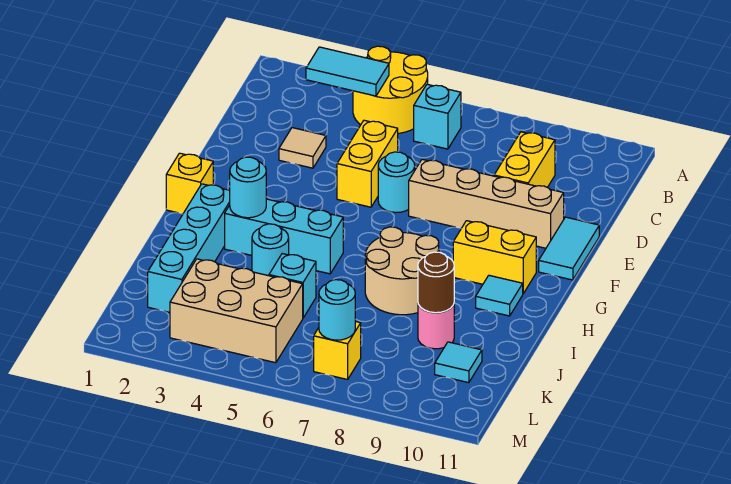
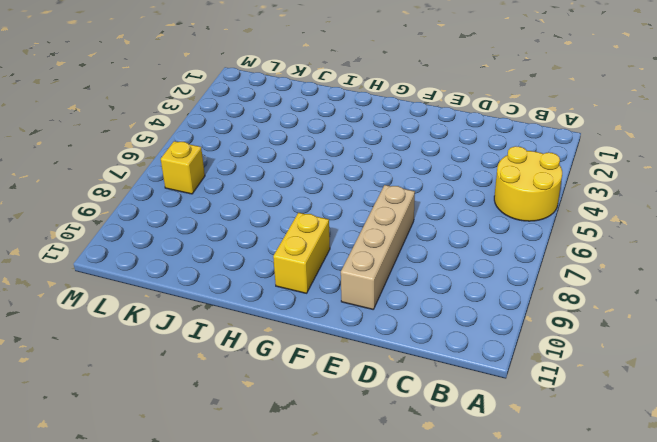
none -> cyan brick B6 level 1
none -> yellow brick C9:D9 level 1
none -> tan tile D3 level 1

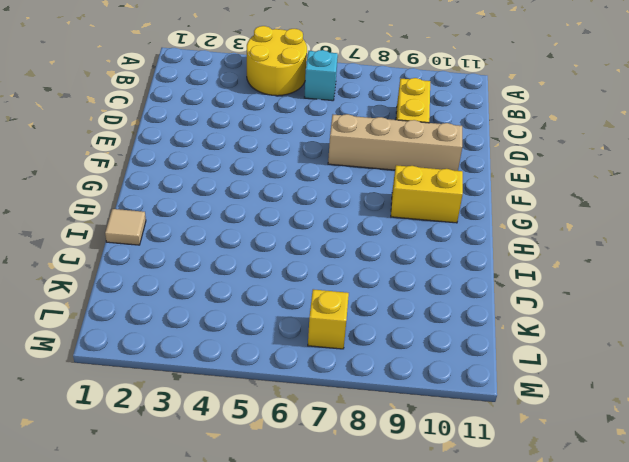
tan tile I1 level 1 -> tan tile D3 level 1
none -> yellow brick D5:E5 level 1
none -> cyan round brick E6 level 1
none -> cyan tile E11:F11 level 1

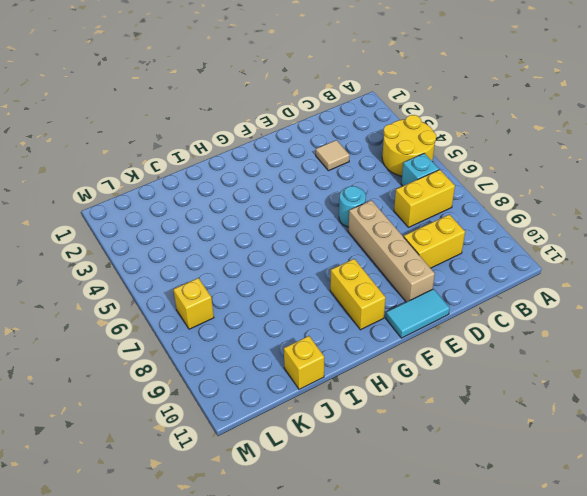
yellow brick B7:C7 level 1 -> yellow brick D5:E5 level 1
yellow brick J11 level 1 -> yellow brick G1 level 1
none -> cyan brick H2:K2 level 1
none -> cyan brick H3:H5 level 1
none -> tan round brick H7:I8 level 1

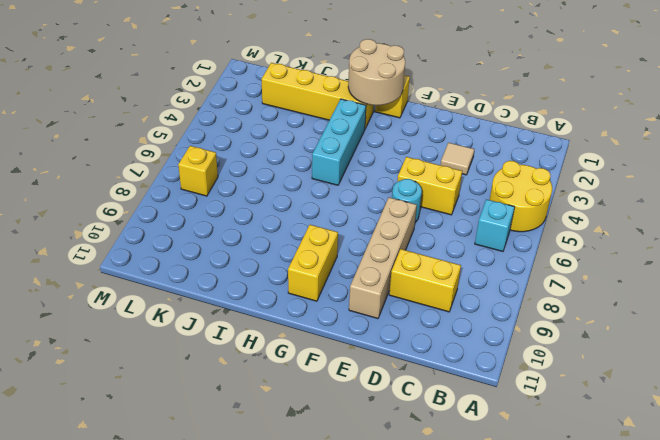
tan round brick G1:H2 level 2 -> tan round brick H7:I8 level 1
yellow brick H2:K2 level 1 -> cyan brick H2:K2 level 1
none -> cyan tile E11:F11 level 1
none -> cyan tile H10 level 1
none -> cyan round brick I4 level 1

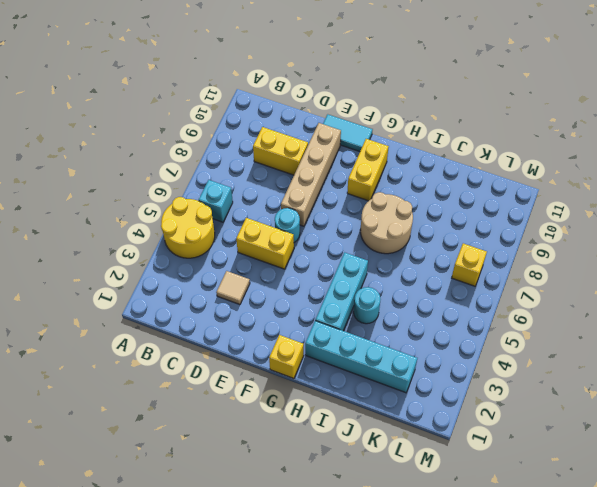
none -> cyan tile H10 level 1
none -> cyan brick J5 level 1
none -> pink round brick J9 level 1

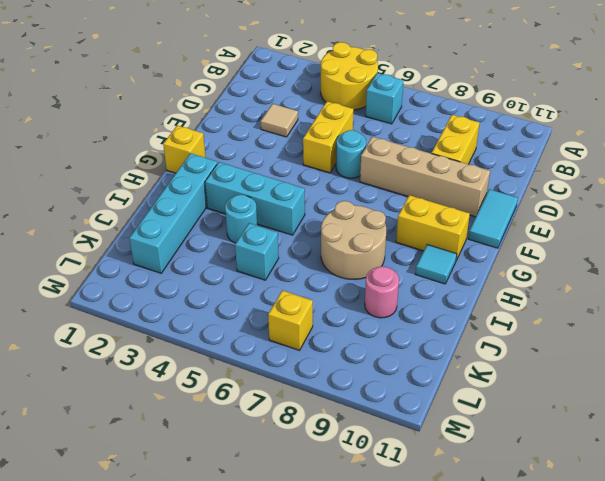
none -> tan brick K3:L5 level 1
none -> cyan tile K10 level 1
none -> cyan tile B3:B4 level 2

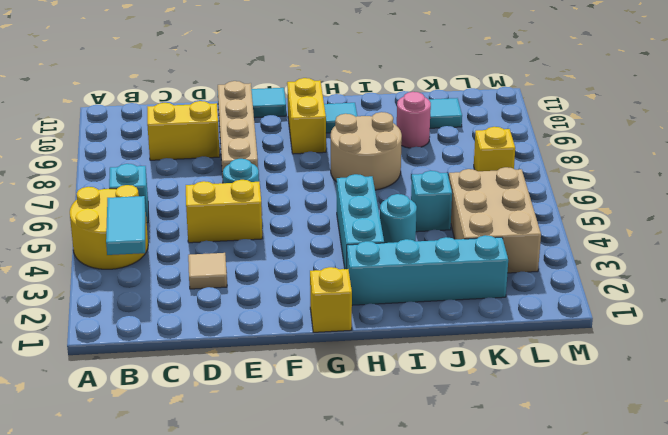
none -> cyan round brick H3 level 2
none -> brown round brick J9 level 2
none -> cyan round brick L7 level 2

